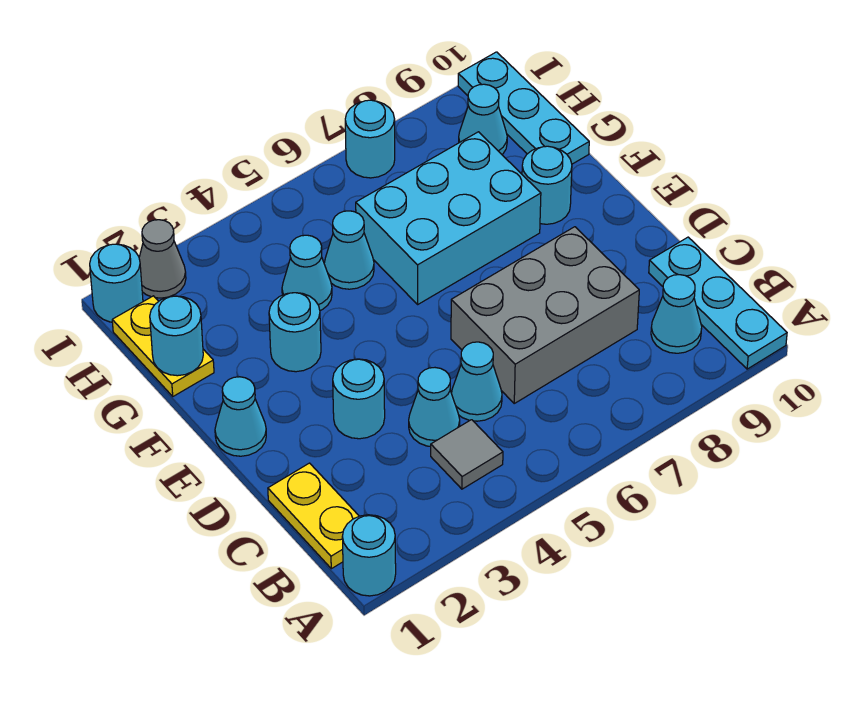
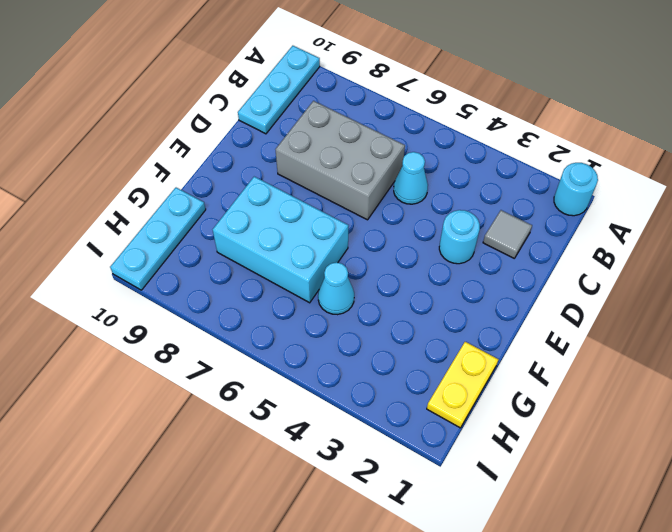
grey tile C2 level 1 -> grey tile B4 level 1
none -> yellow plate B1:C1 level 1
none -> cyan cone B9 level 1
none -> cyan cone C4 level 1

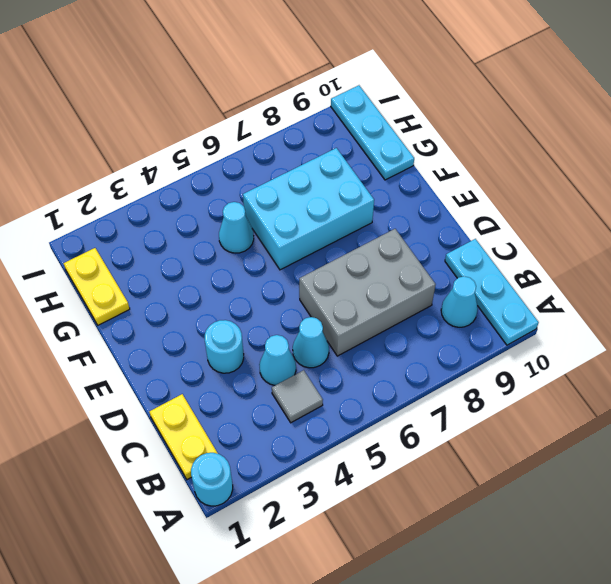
none -> cyan cone E1 level 1
none -> cyan round brick F3 level 1
none -> cyan round brick F9 level 1

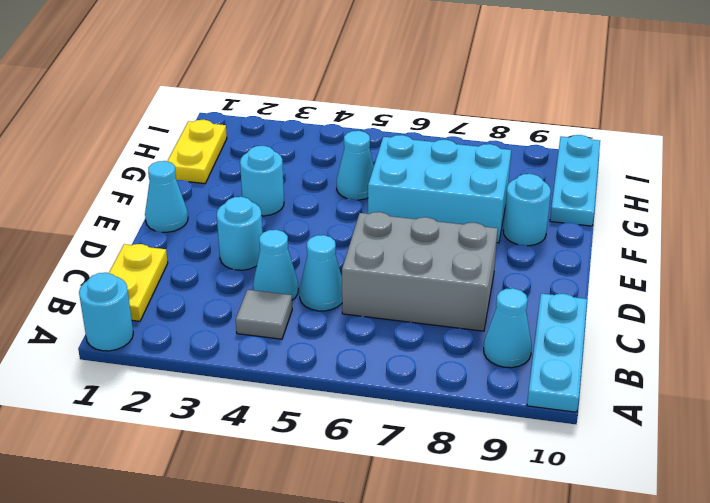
none -> cyan cone G4 level 1
none -> cyan cone H9 level 1
none -> cyan round brick I1 level 1

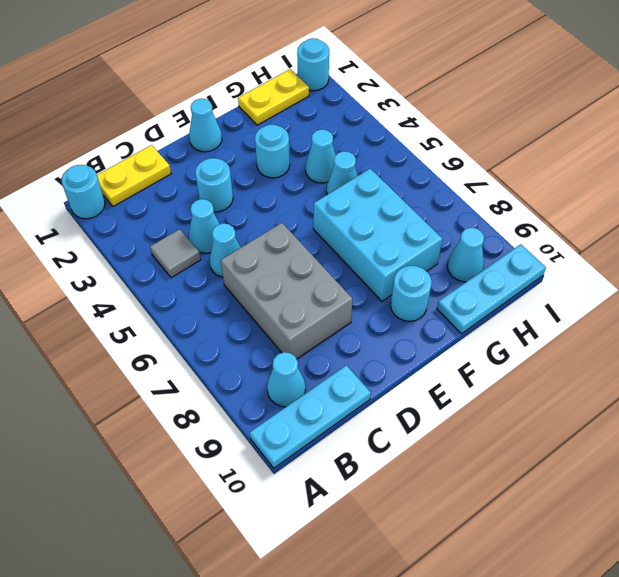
none -> grey cone I2 level 1
none -> cyan round brick I7 level 1
none -> cyan round brick G1 level 2

